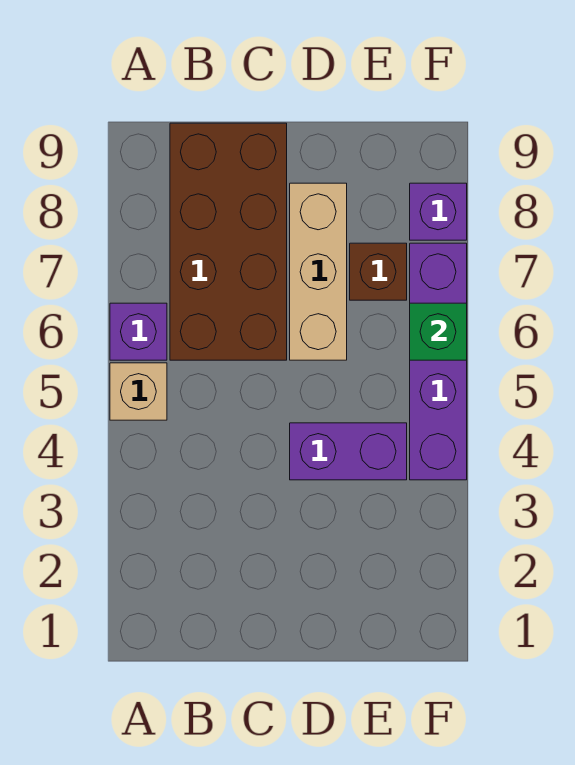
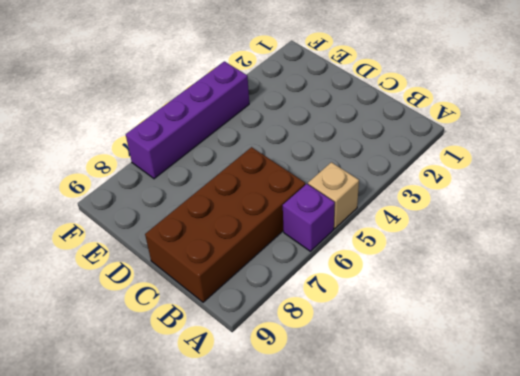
none -> purple brick D4:E4 level 1
none -> tan brick D6:D8 level 1

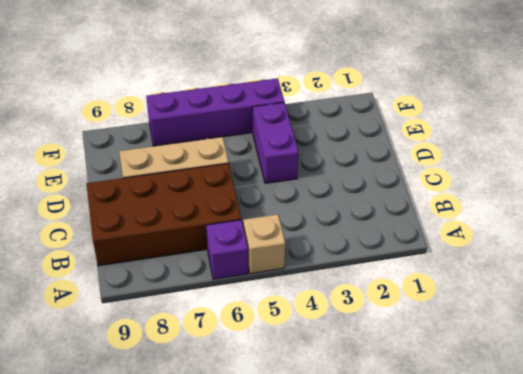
none -> brown brick E7 level 1
none -> purple brick F8 level 1

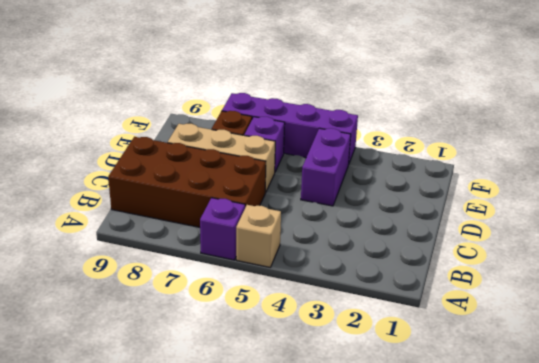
purple brick E6 level 1 -> purple brick F8 level 1
none -> green brick F6 level 2

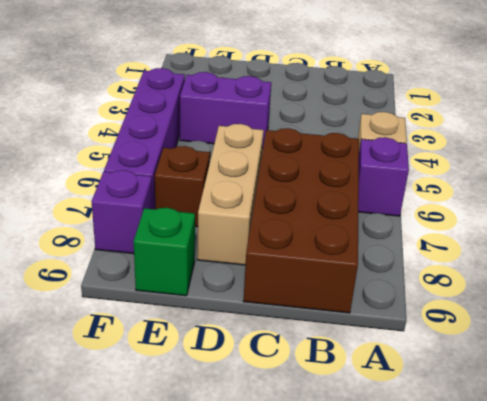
green brick E9 level 1 -> green brick F6 level 2

